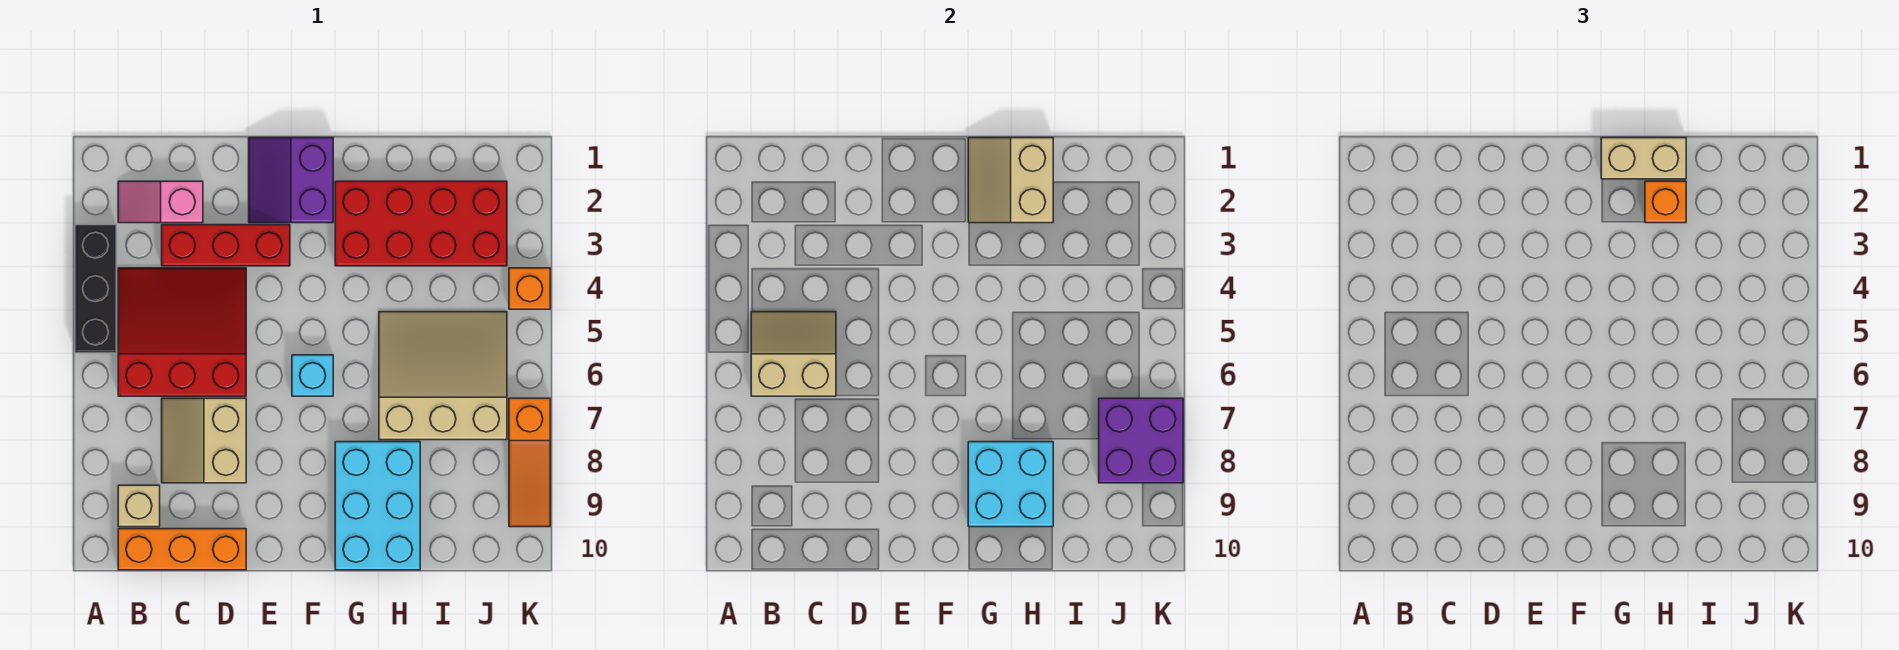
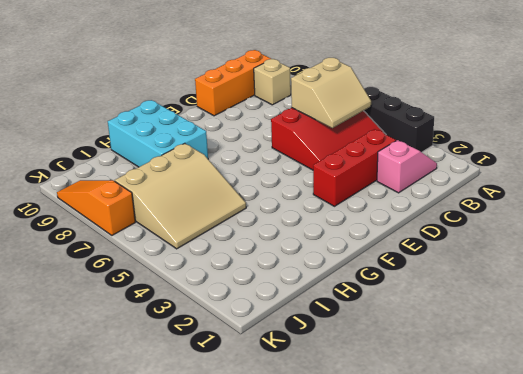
none -> tan slope C7:D8 level 1 top D
none -> purple slope E1:F2 level 1 top F
none -> cyan brick F6 level 1

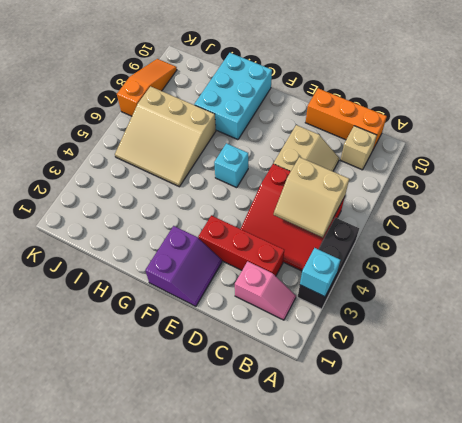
cyan brick A3 level 2 -> none
none -> red brick G2:J3 level 1
none -> orange brick K4 level 1
none -> tan slope G1:H2 level 2 top H

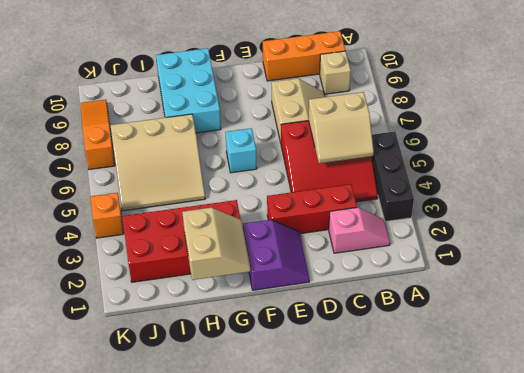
none -> cyan brick G8:H9 level 2
none -> purple brick J7:K8 level 2
none -> tan brick G1:H1 level 3

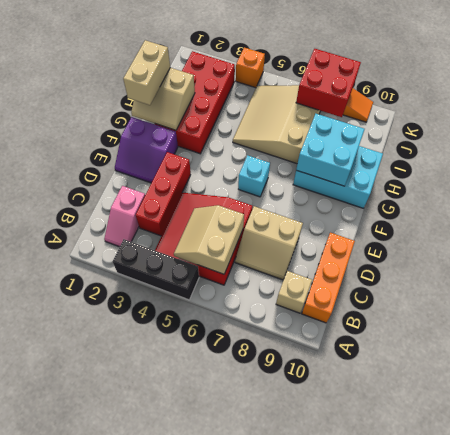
red brick J7:K8 level 2 -> purple brick J7:K8 level 2
none -> orange brick H2 level 3

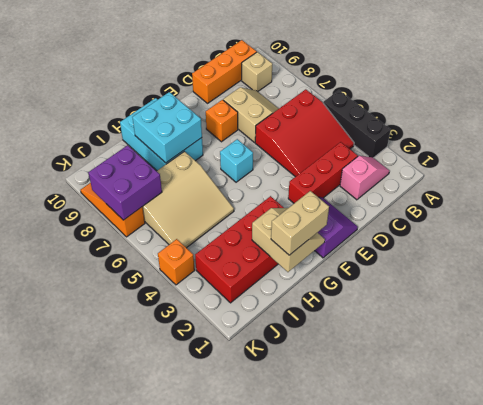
orange brick E8 level 1 -> orange brick H2 level 3
none -> tan slope B5:C6 level 2 top 6

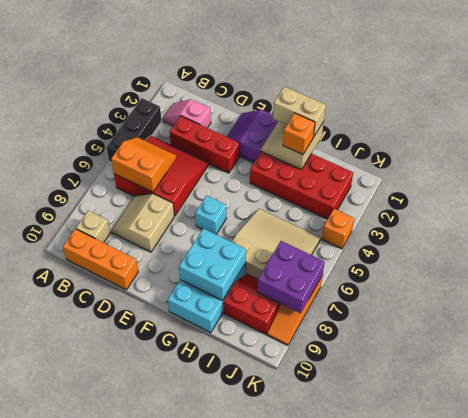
orange slope B5:C6 level 2 top 6 -> tan slope B5:C6 level 2 top 6
red slope I8:J9 level 1 top 9 -> none

